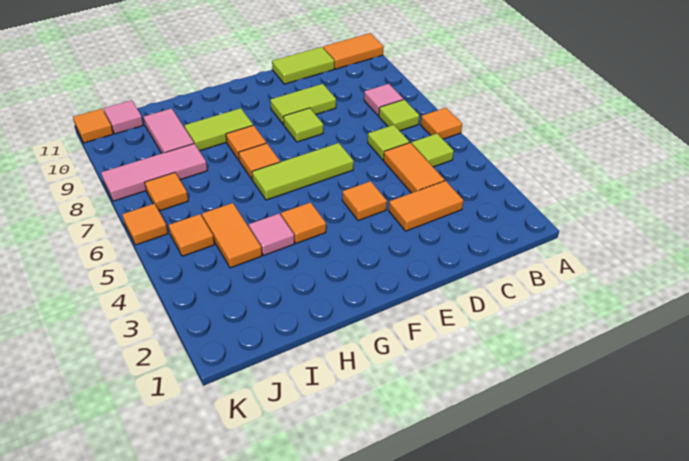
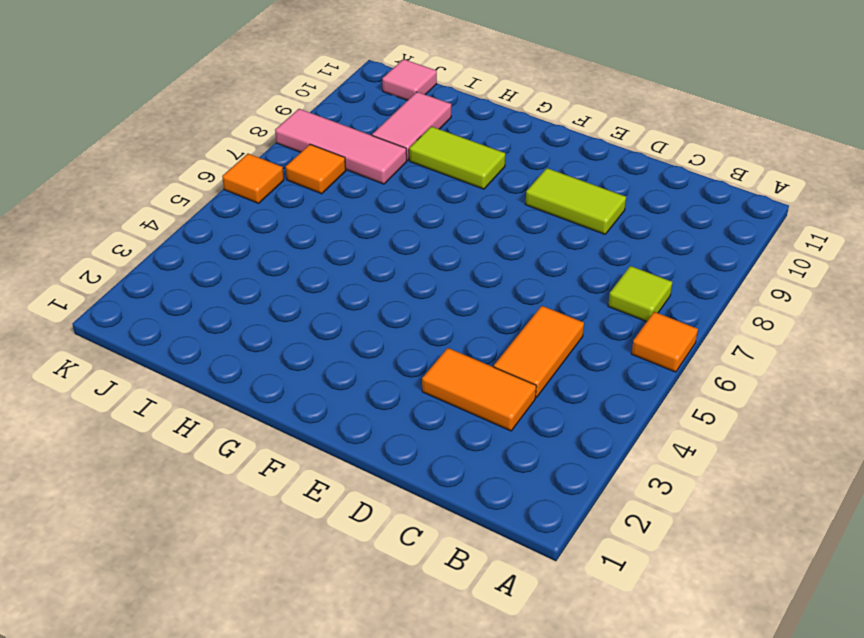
none -> orange tile A11:B11 level 1
none -> lime tile B5 level 1
none -> pink tile B8 level 1

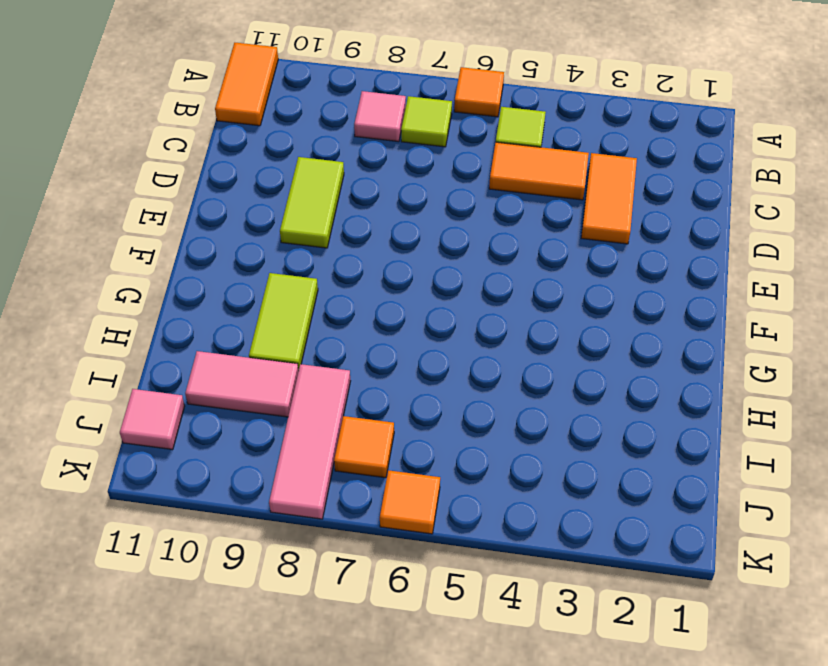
none -> lime tile C6 level 1
none -> lime tile C11:D11 level 1
none -> orange tile E4 level 1

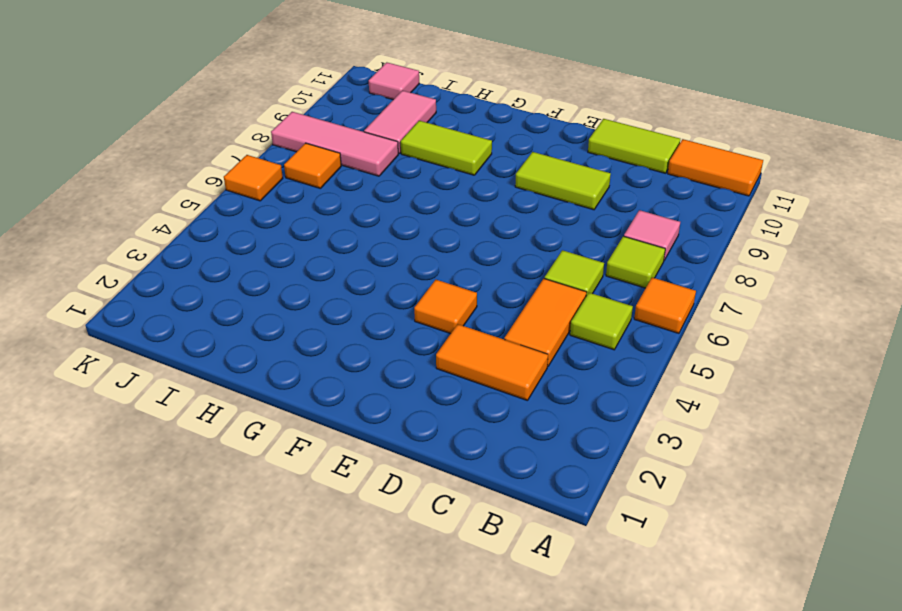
none -> lime tile E6:G6 level 1
none -> lime tile E8 level 1
none -> orange tile G4 level 1

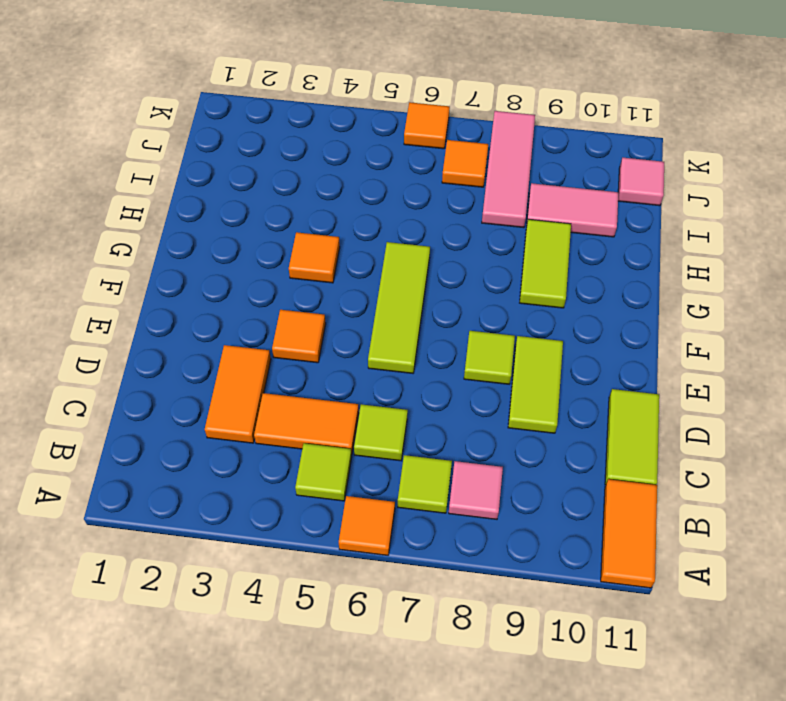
none -> orange tile G7 level 1
none -> orange tile G8 level 1
none -> pink tile H4 level 1

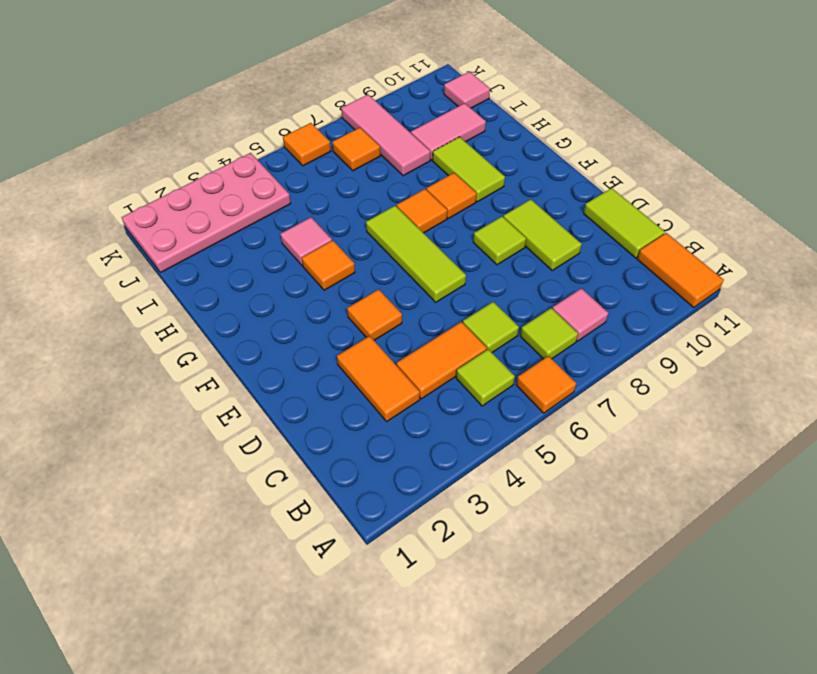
pink plate J1:K4 level 1 -> none
none -> orange tile I4:I5 level 1
none -> orange tile J5 level 1
none -> orange tile K11 level 1

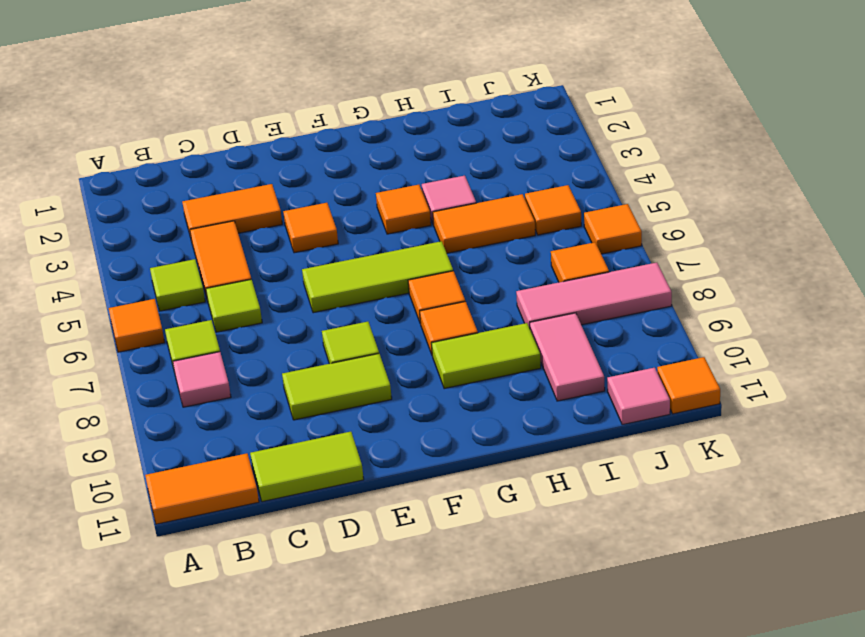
orange tile H5:I5 level 1 -> orange tile I4:I5 level 1

